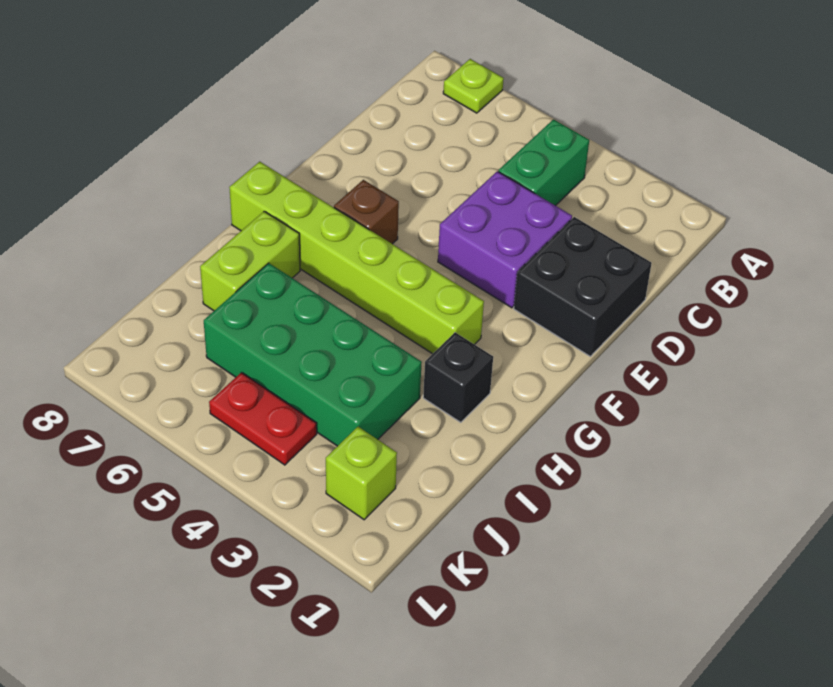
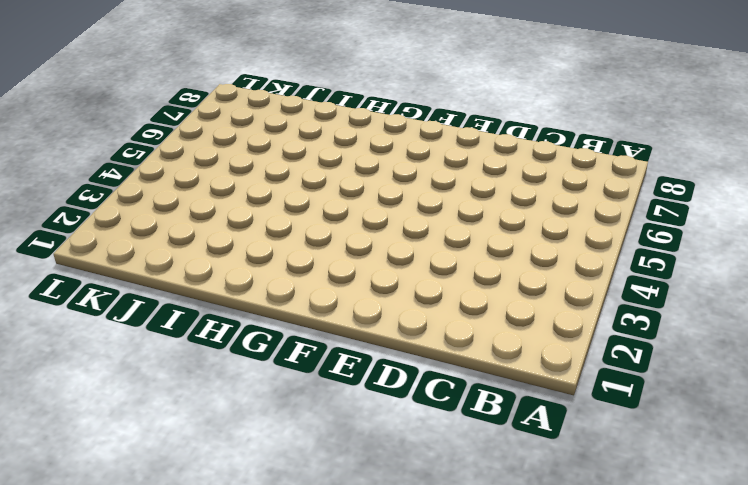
none -> lime plate A7 level 1
none -> green brick B4:C4 level 1

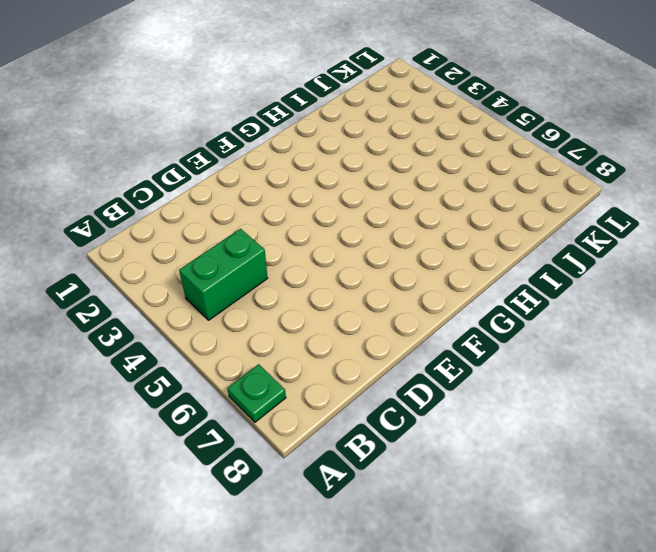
green plate A7 level 1 -> lime plate A7 level 1
none -> black brick D1:E2 level 1
none -> purple brick D3:E4 level 1

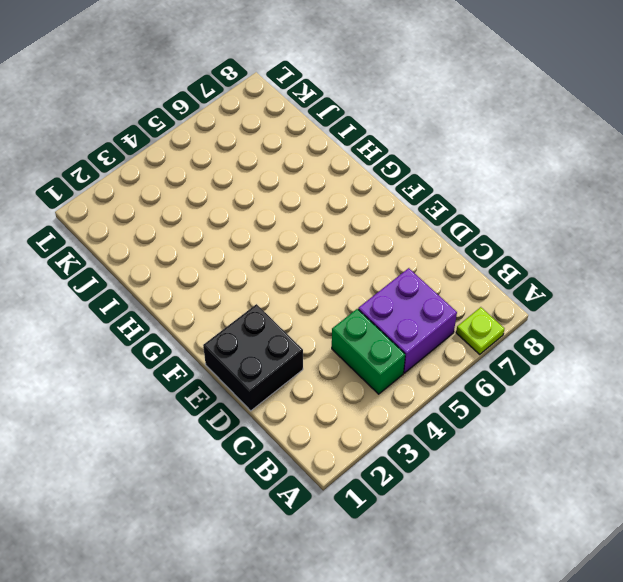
purple brick B5:C6 level 1 -> purple brick D3:E4 level 1
none -> brown brick F6 level 1
none -> lime brick G3:G8 level 1

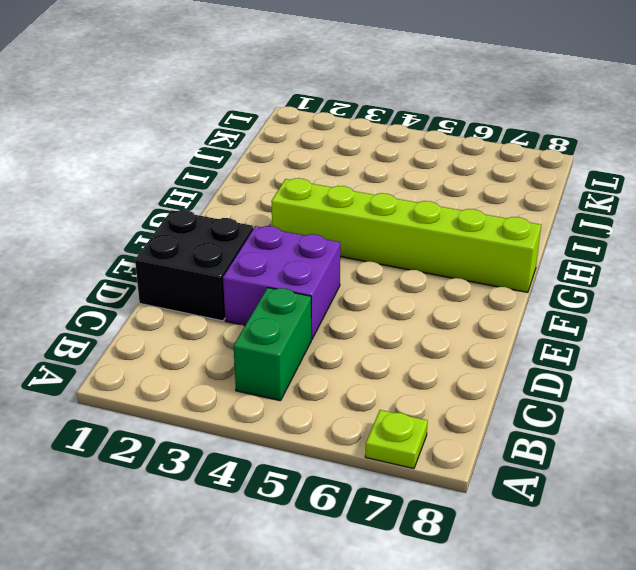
none -> brown brick F6 level 1
none -> black brick H2 level 1

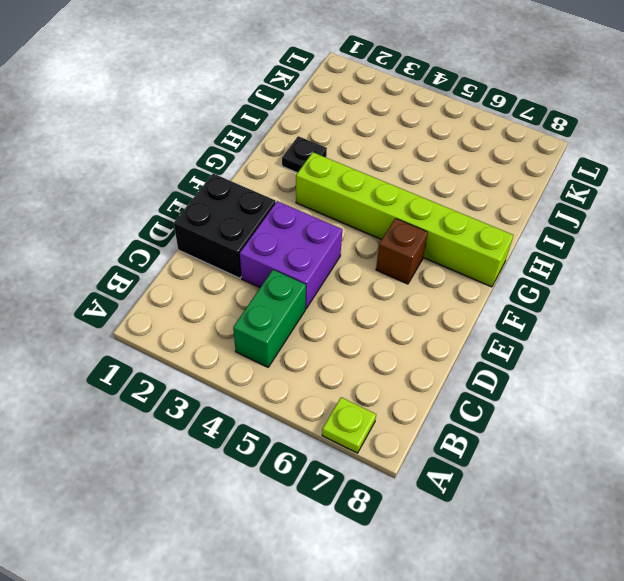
black plate H2 level 1 -> black brick H2 level 1
none -> lime brick H7:I7 level 1
none -> green brick I3:J6 level 1

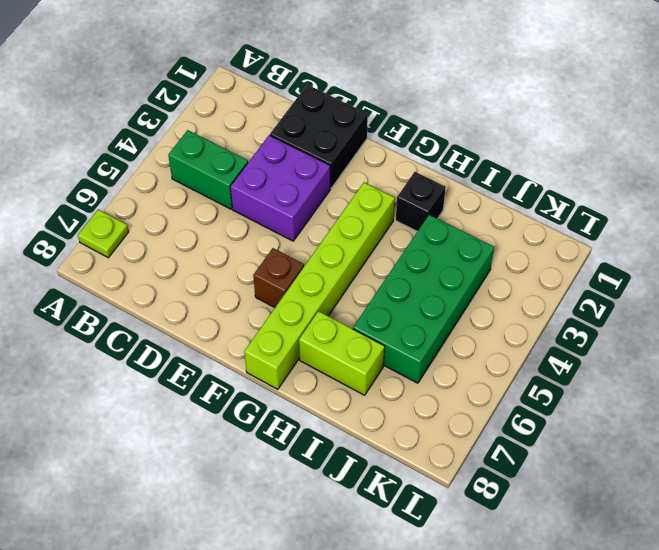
none -> lime brick K2 level 1
none -> red plate K4:K5 level 1

